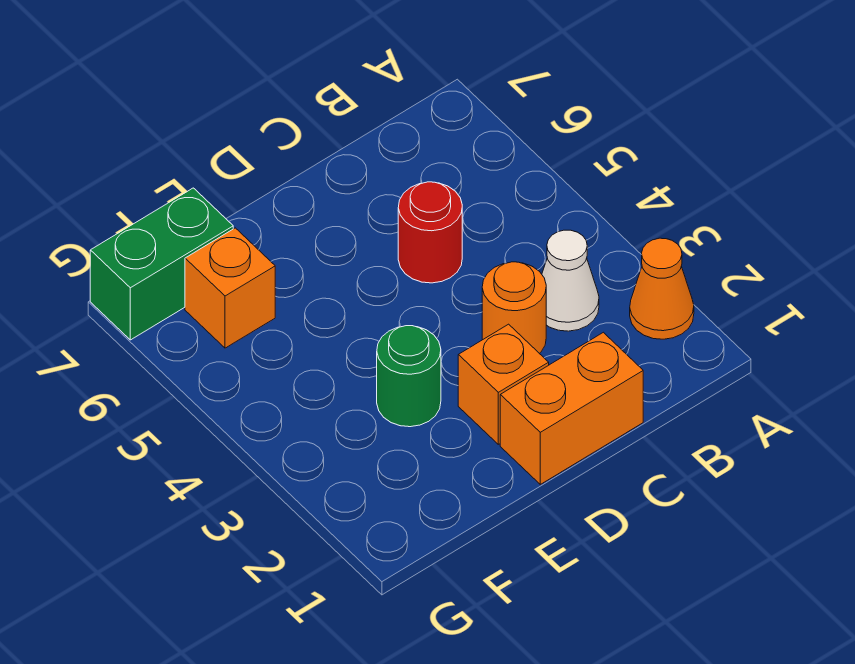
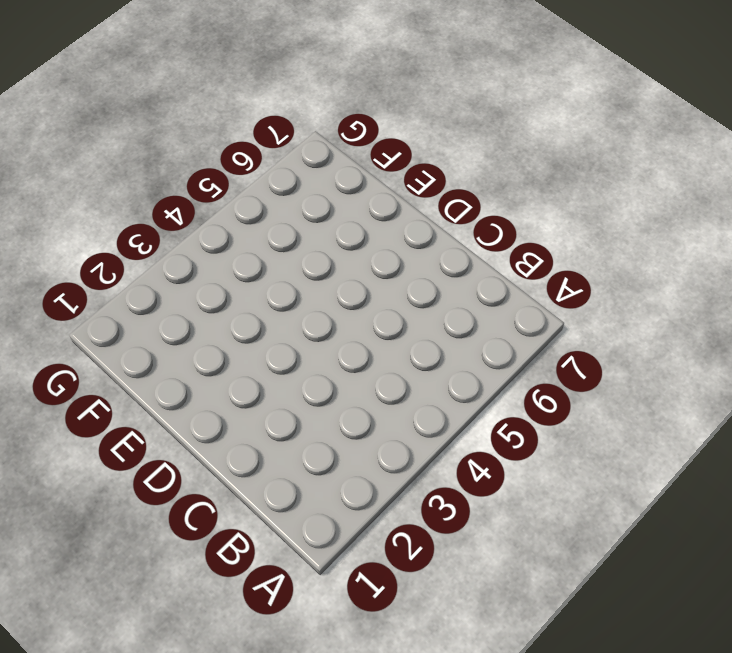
none -> orange cone A2 level 1
none -> white cone B3 level 1

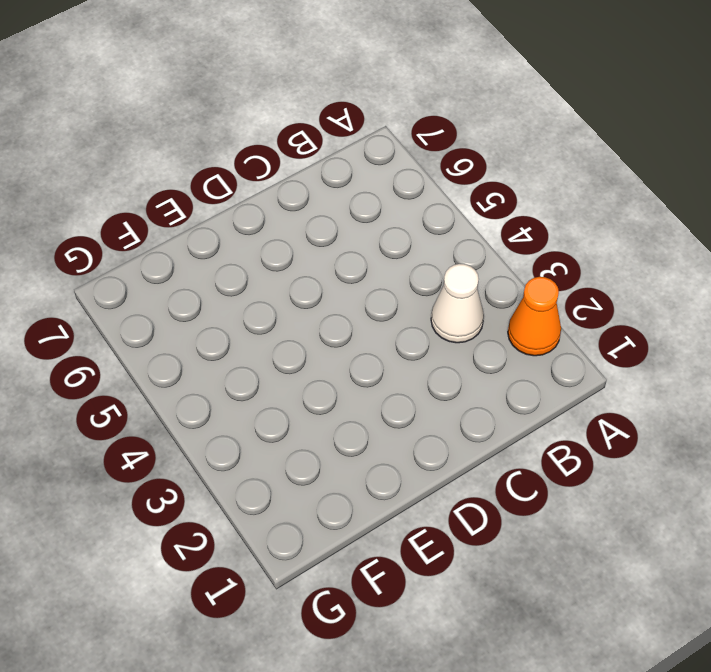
none -> orange brick C1:D1 level 1
none -> orange round brick C3 level 1

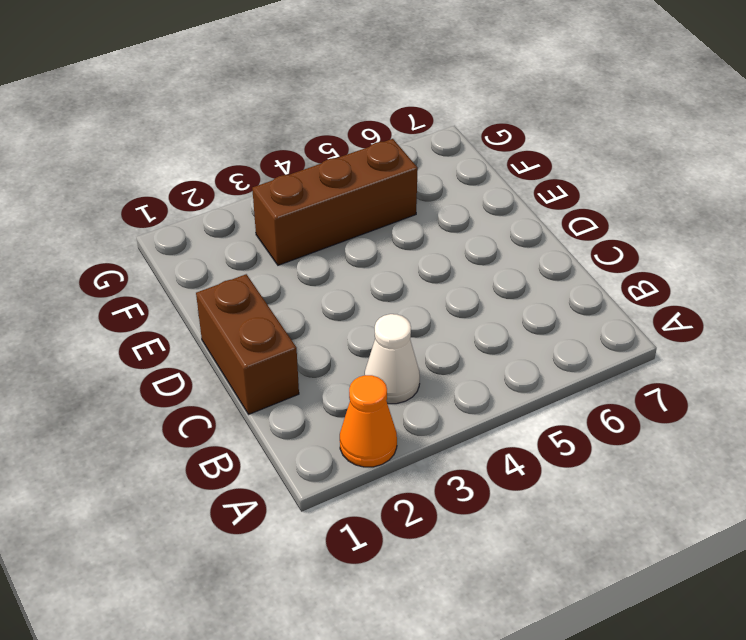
brown brick C1:D1 level 1 -> orange brick C1:D1 level 1
brown brick F3:F5 level 1 -> none
none -> orange round brick C3 level 1
none -> red round brick C5 level 1

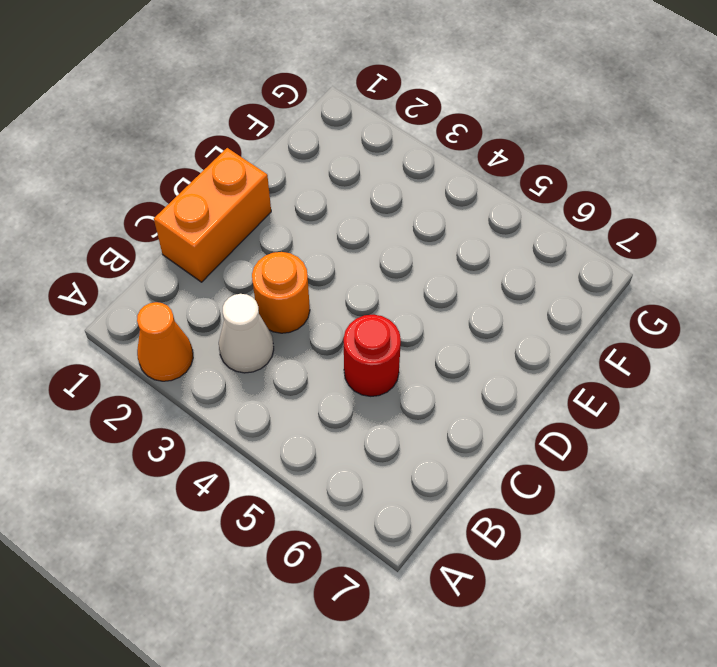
none -> orange brick D2 level 1
none -> green round brick E3 level 1

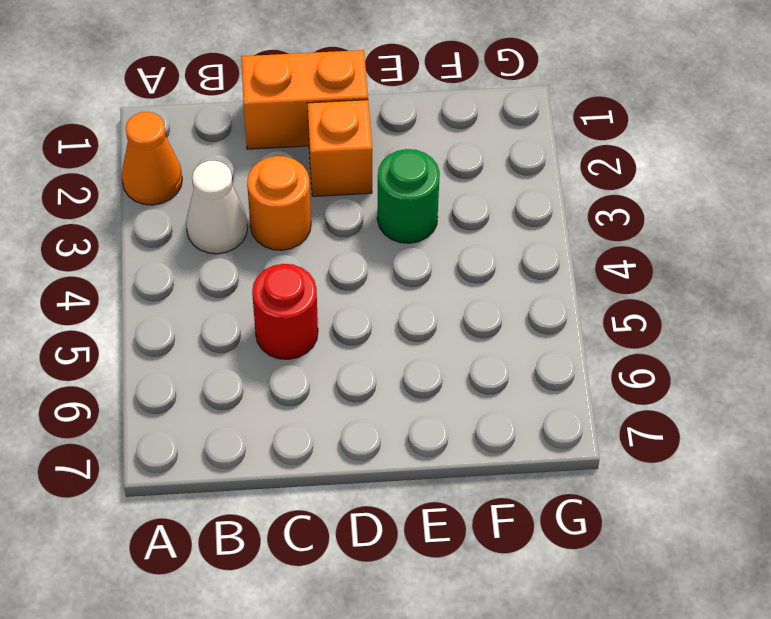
none -> orange brick F6 level 1
none -> green brick F7:G7 level 1

